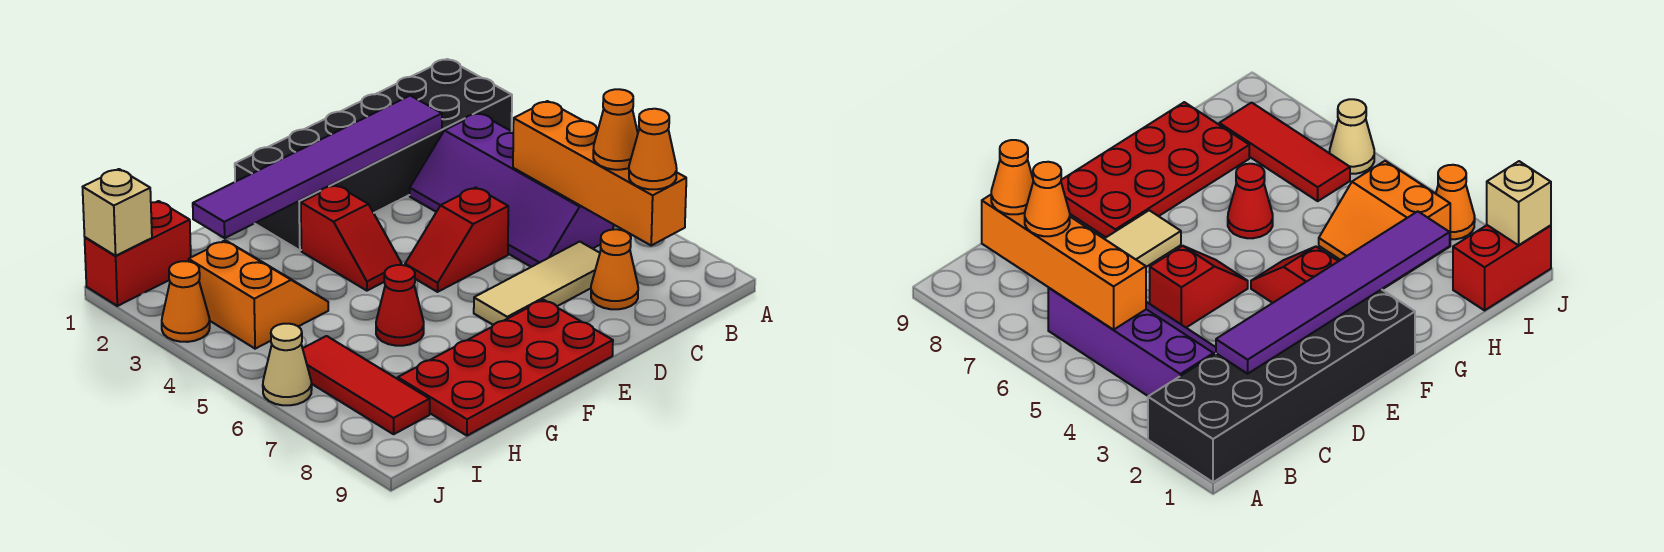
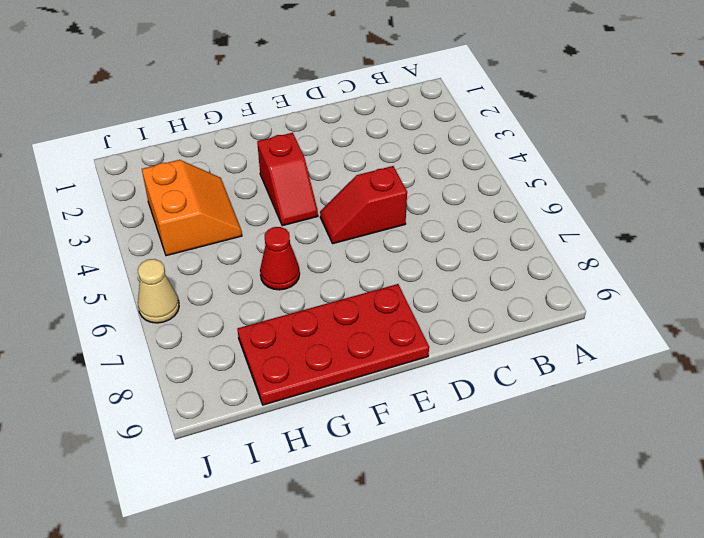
none -> black brick A1:F2 level 1
none -> purple slope B3:C6 level 1 top B
none -> tan tile C7:E7 level 1

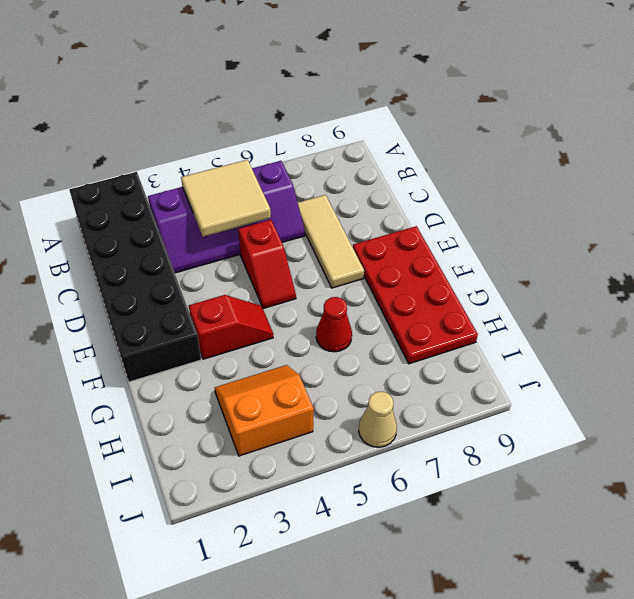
tan tile B4:C5 level 2 -> orange brick B5:B8 level 2
none -> orange cone C8 level 1
none -> red brick I1:J1 level 1
none -> red tile I6:I8 level 1

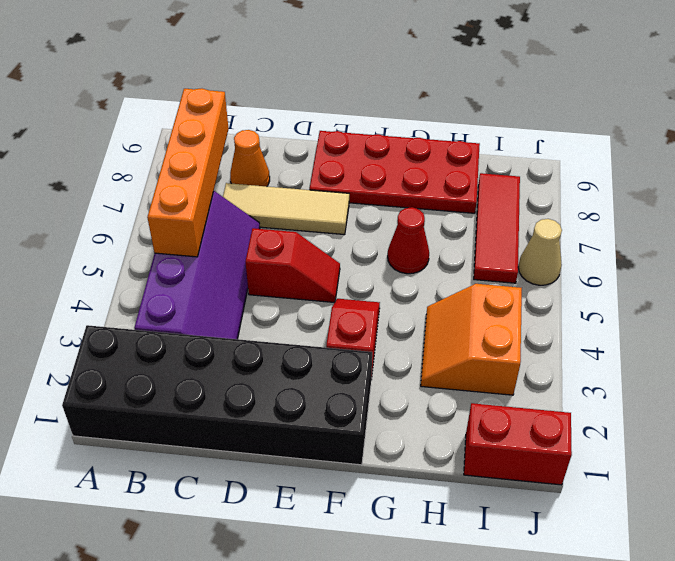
none -> orange cone J3 level 1
none -> purple tile C2:H2 level 2
none -> tan brick J1 level 2

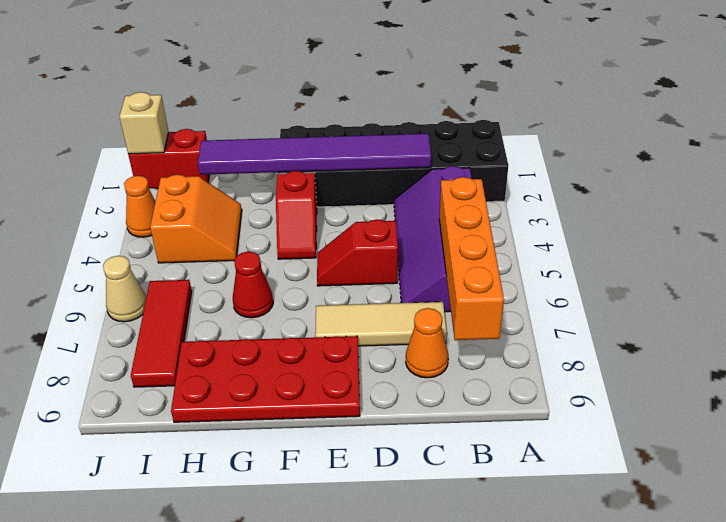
none -> orange cone B7 level 3
none -> orange cone B8 level 3

